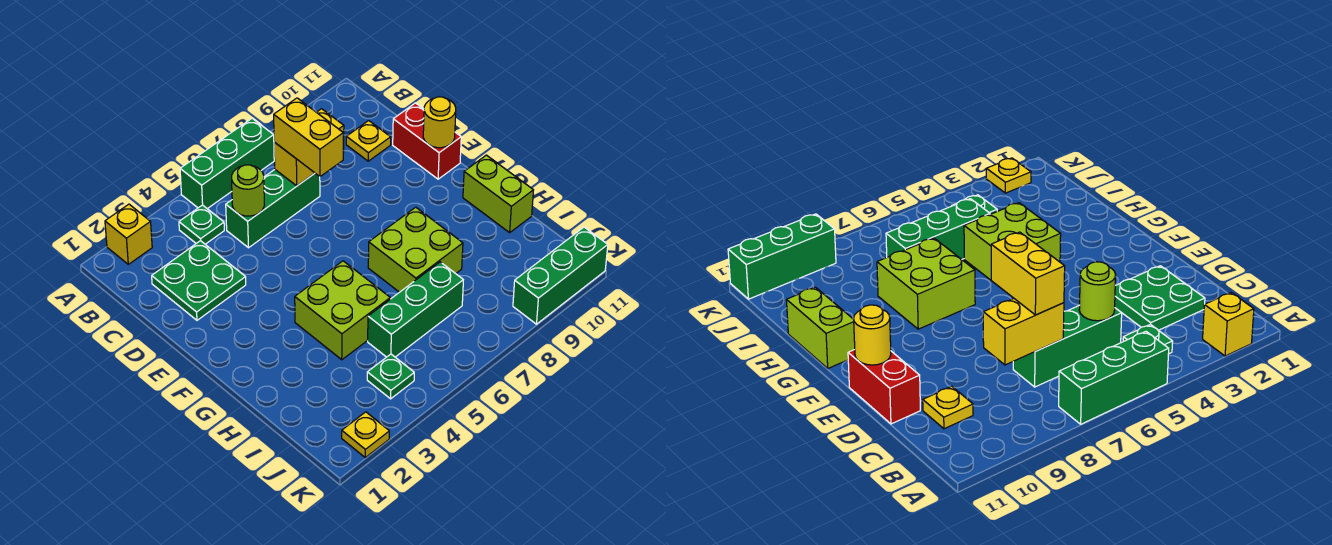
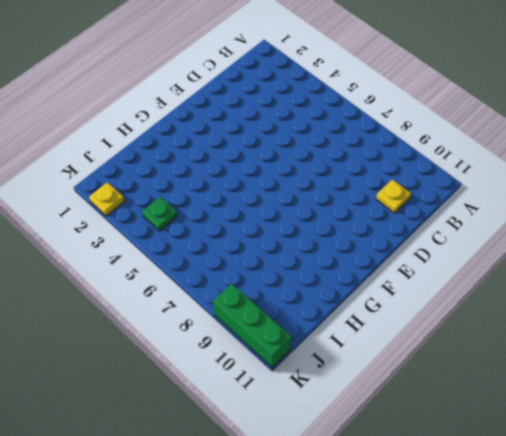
none -> yellow brick A2 level 1
none -> green brick A5:A7 level 1
none -> green plate B4 level 1

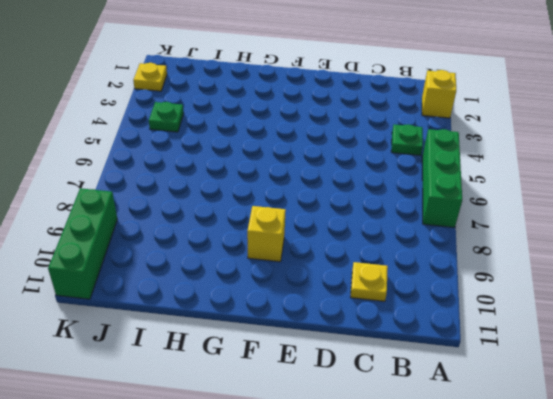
yellow brick F9 level 1 -> none
none -> green plate C2:D3 level 1
none -> green brick C5:C7 level 1
none -> red brick D11:E11 level 1

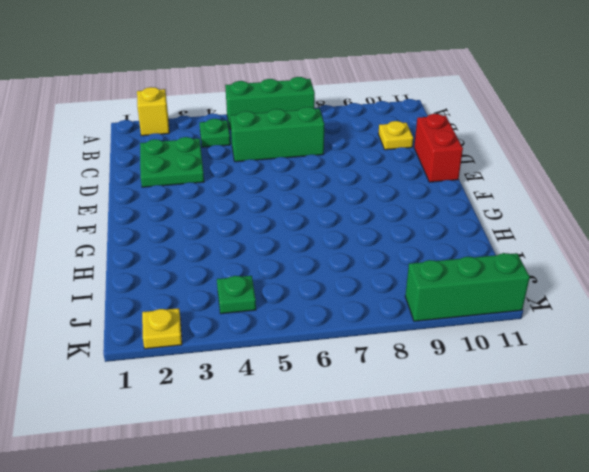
none -> lime brick G4:H5 level 1
none -> lime brick G7:H8 level 1
none -> lime brick G11:H11 level 1

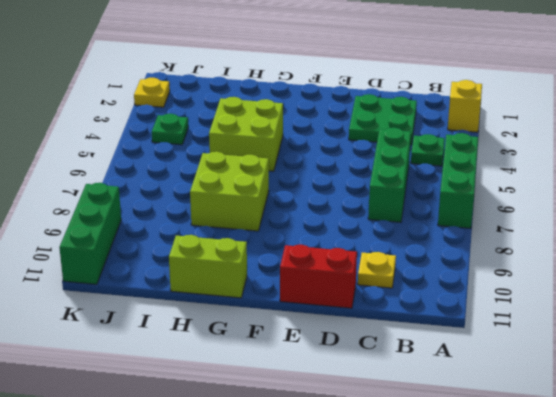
none -> green brick I5:I7 level 1
none -> lime round brick C5 level 2
none -> yellow brick C7:C8 level 2

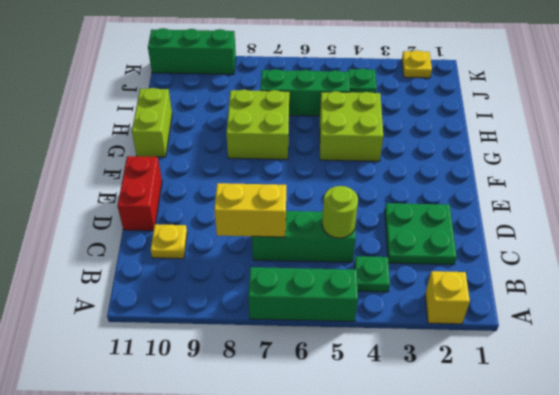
none -> yellow round brick E11 level 2
none -> yellow brick C7:D7 level 3

